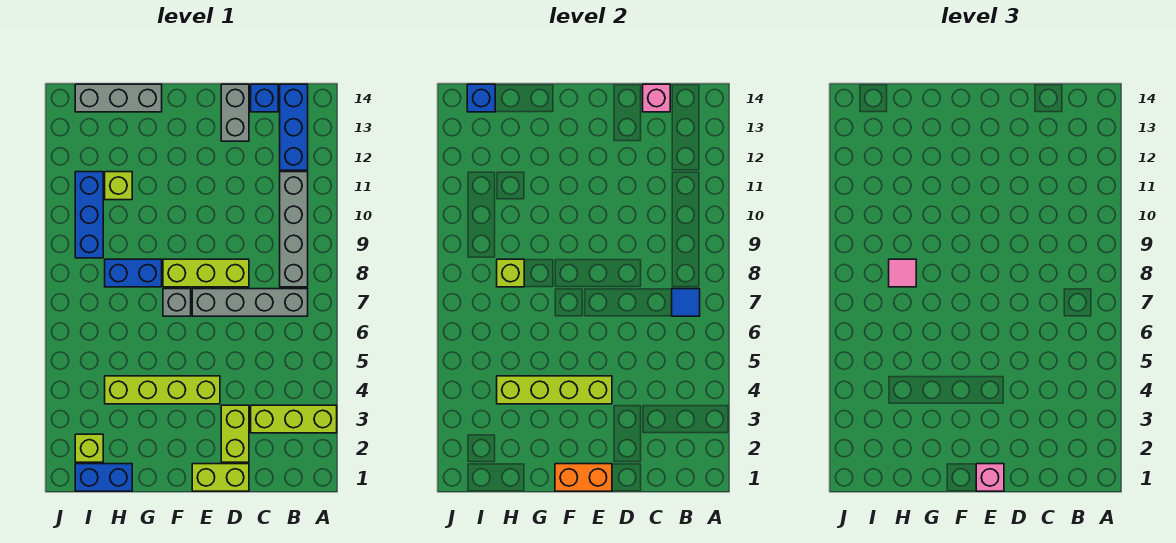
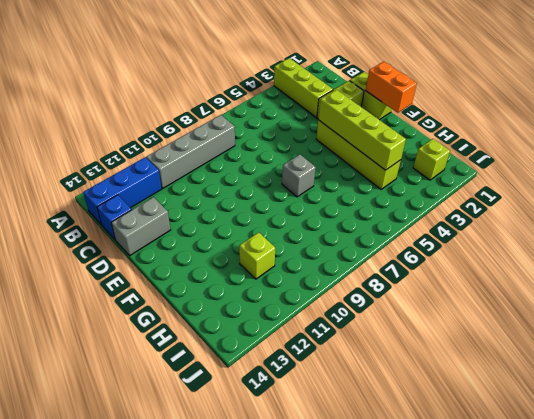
none -> grey brick B7:E7 level 1
none -> lime brick D8:F8 level 1
none -> blue brick G8:H8 level 1

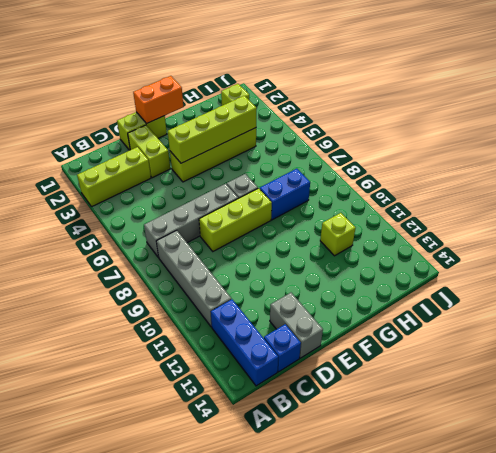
none -> grey brick G14:I14 level 1
none -> blue brick H1:I1 level 1
none -> blue brick I9:I11 level 1

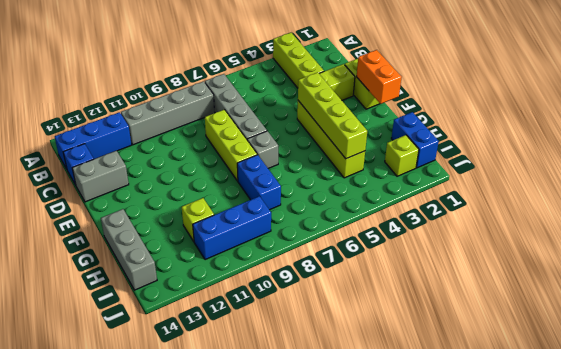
none -> blue tile B7 level 2
none -> pink brick C14 level 2
none -> lime brick H8 level 2

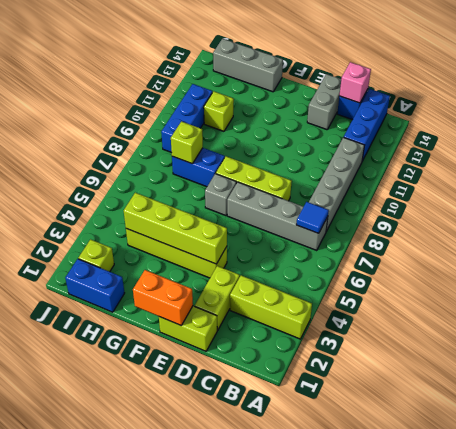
none -> blue brick I14 level 2
none -> pink brick E1 level 3
none -> pink tile H8 level 3

